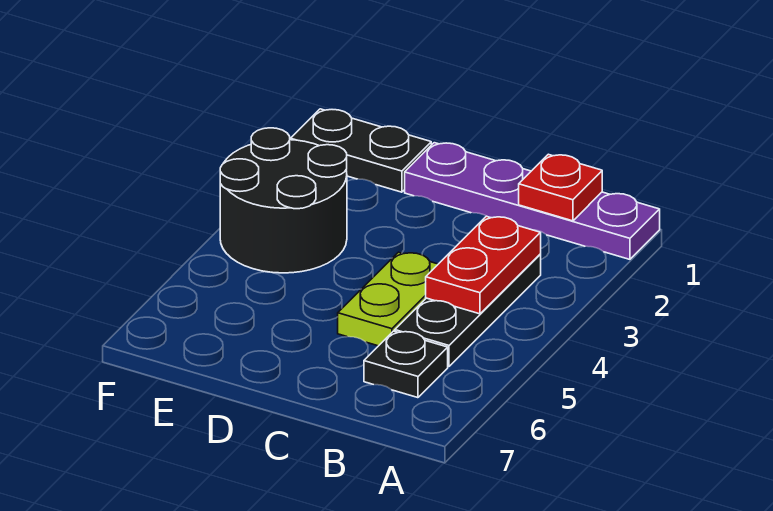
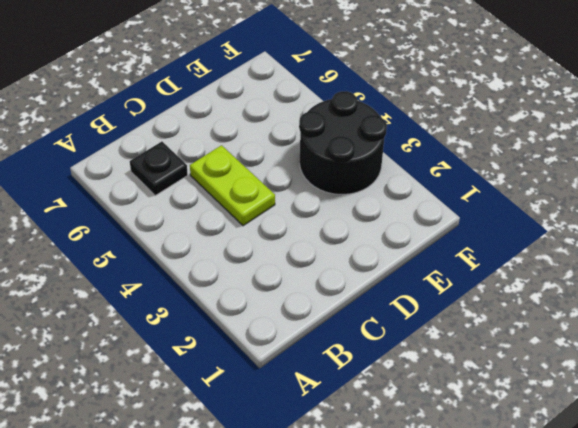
none -> purple plate A1:D1 level 1
none -> black plate B3:B5 level 1

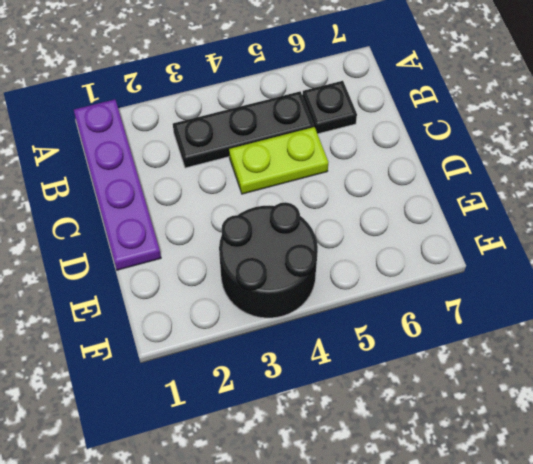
none -> black plate E1:F1 level 1
none -> red plate B1 level 2

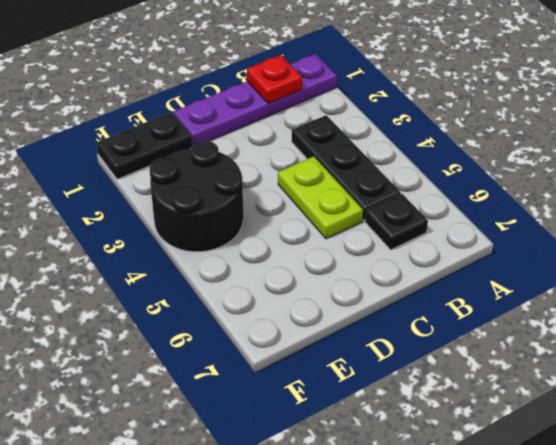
none -> red plate B3:B4 level 2

